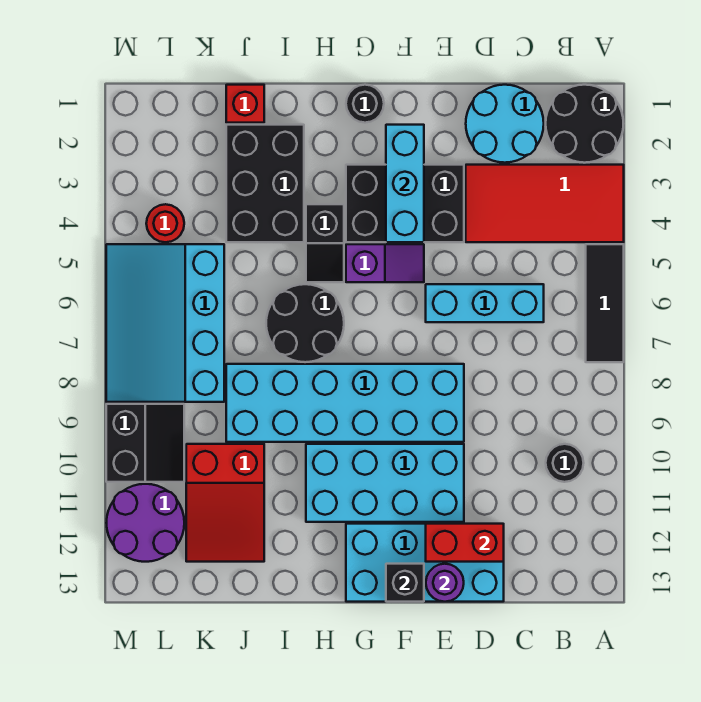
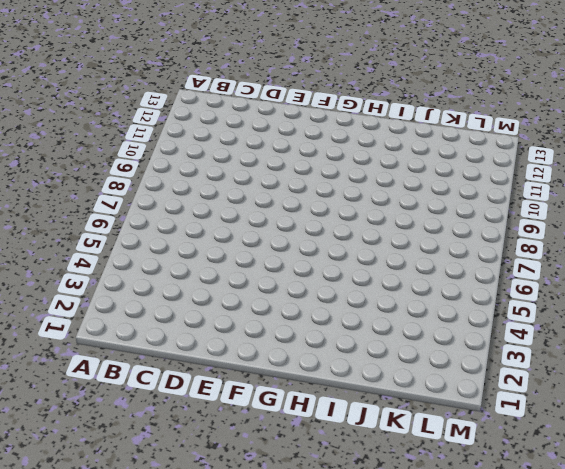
none -> black round brick A1:B2 level 1
none -> red tile A3:D4 level 1
none -> black tile A5:A7 level 1

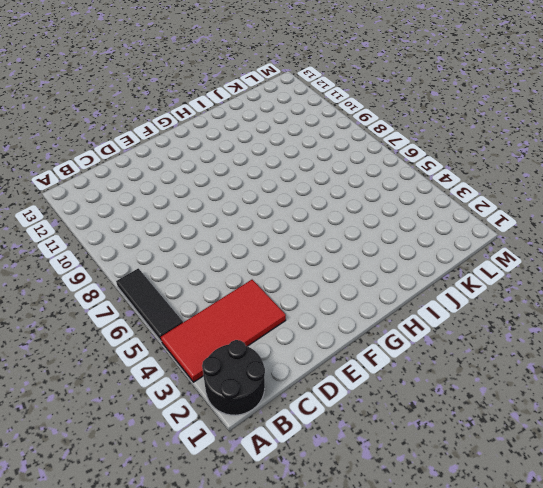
none -> black round brick B10 level 1
none -> cyan round brick C1:D2 level 1
none -> cyan brick C6:E6 level 1

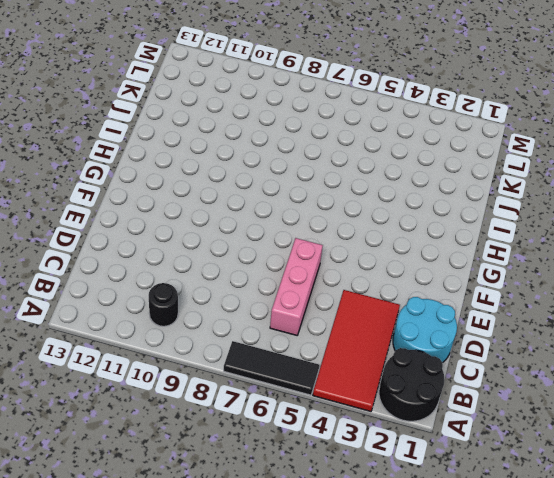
pink brick C6:E6 level 1 -> cyan brick C6:E6 level 1
none -> cyan brick D12:G13 level 1
none -> black brick E3:G4 level 1
none -> cyan brick E8:J9 level 1

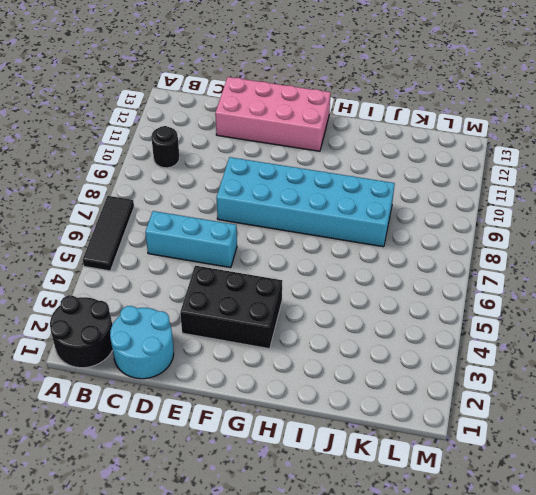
pink brick D12:G13 level 1 -> cyan brick D12:G13 level 1
none -> red tile A3:D4 level 1
none -> cyan brick E10:H11 level 1
none -> purple slope F5:G5 level 1 top G

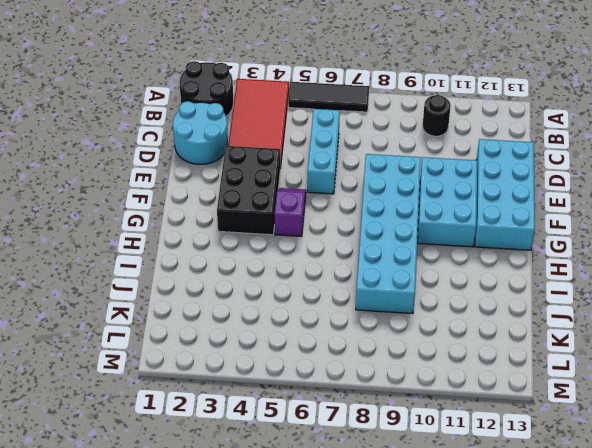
cyan brick E10:G11 level 1 -> cyan brick E10:H11 level 1
none -> black round brick G1 level 1
none -> black slope H4:H5 level 1 top 4
none -> black round brick H6:I7 level 1

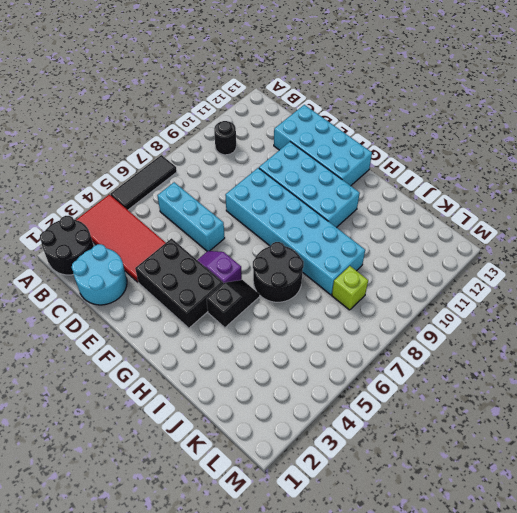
lime brick K8 level 1 -> cyan slope K5:M8 level 1 top K
none -> black round brick G1 level 1
none -> black brick I2:J4 level 1
none -> red brick J1 level 1

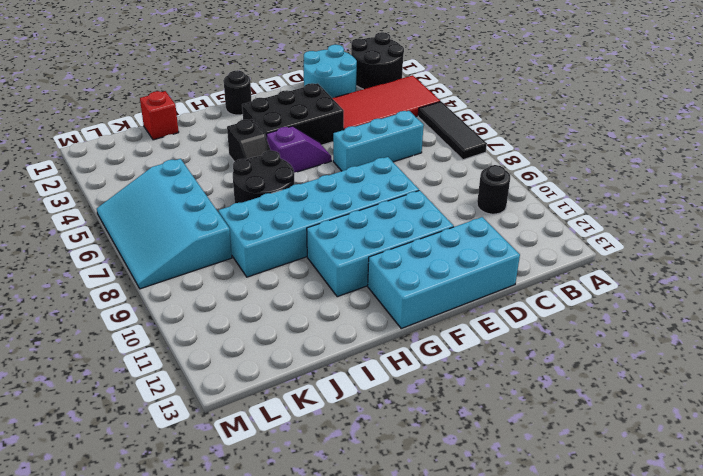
none -> black brick I2:J4 level 1
none -> red slope J10:K12 level 1 top 10
none -> red round brick L4 level 1

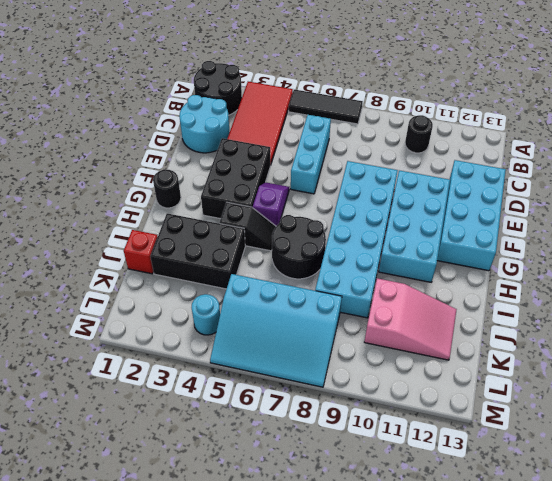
pink slope J10:K12 level 1 top 10 -> red slope J10:K12 level 1 top 10
cyan round brick L4 level 1 -> red round brick L4 level 1
none -> black slope L9:M10 level 1 top M
none -> purple round brick L11:M12 level 1
none -> red brick D12:E12 level 2

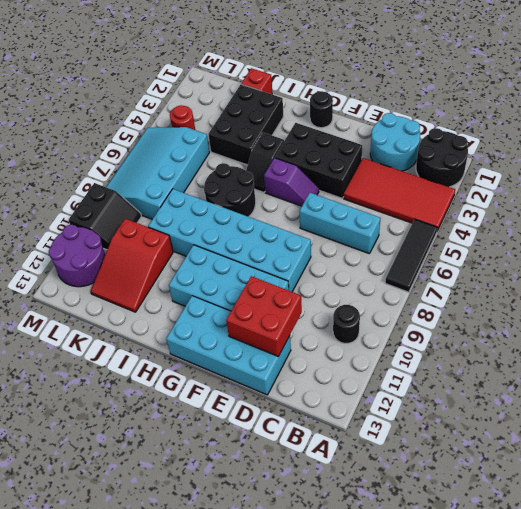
red brick D11:E12 level 2 -> red brick D12:E12 level 2
none -> purple round brick E13 level 2
none -> cyan brick F2:F4 level 2
none -> black brick F13 level 2

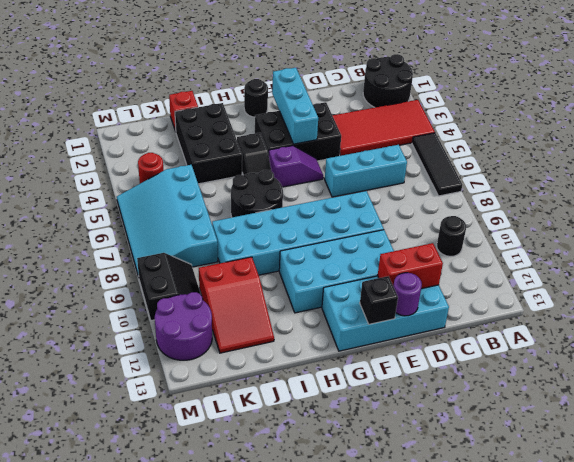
none -> cyan round brick C1:D2 level 1

